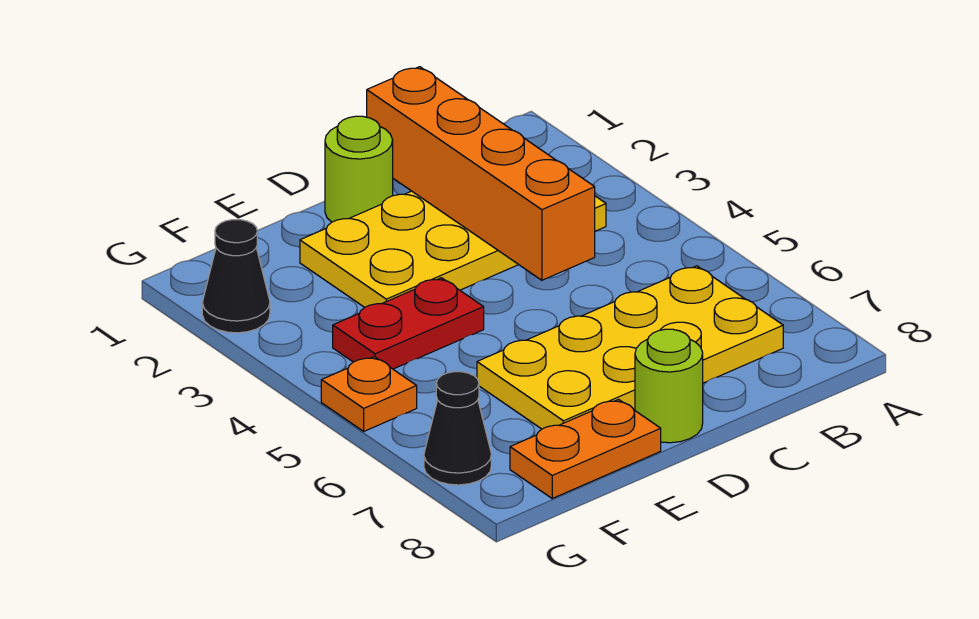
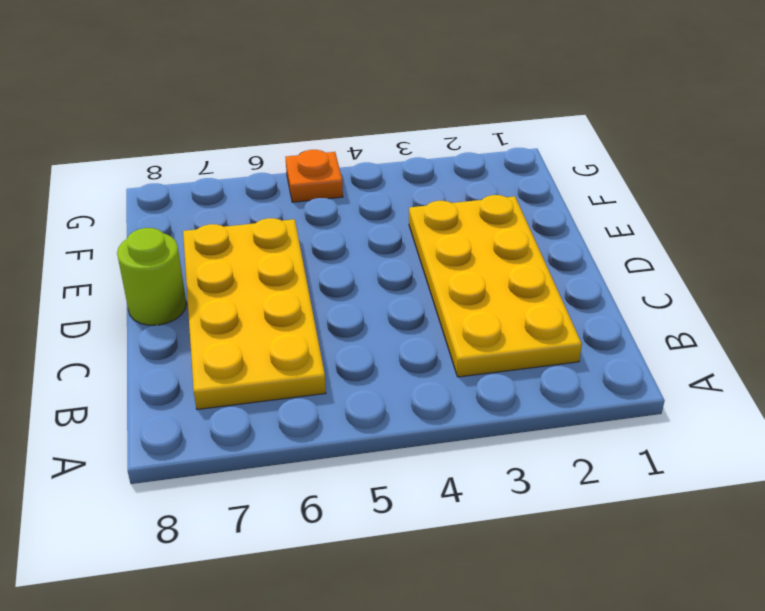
none -> lime round brick D1 level 1
none -> red plate E4:F4 level 1

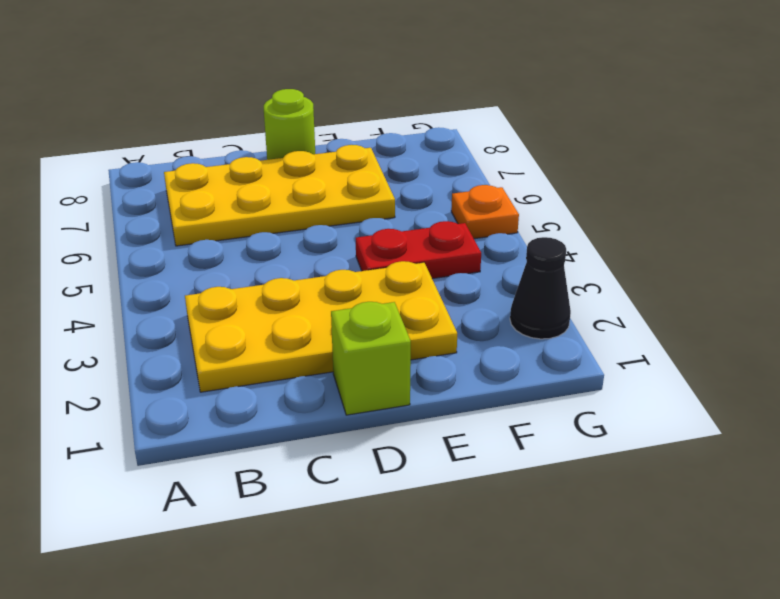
lime brick D1 level 1 -> lime round brick D1 level 1
none -> orange plate E8:F8 level 1
none -> black cone G7 level 1

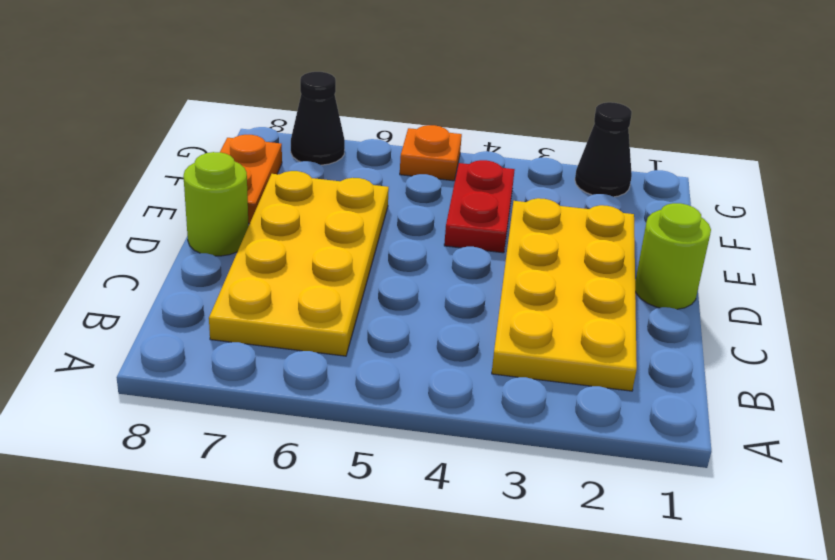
none -> orange brick C1:C4 level 2

